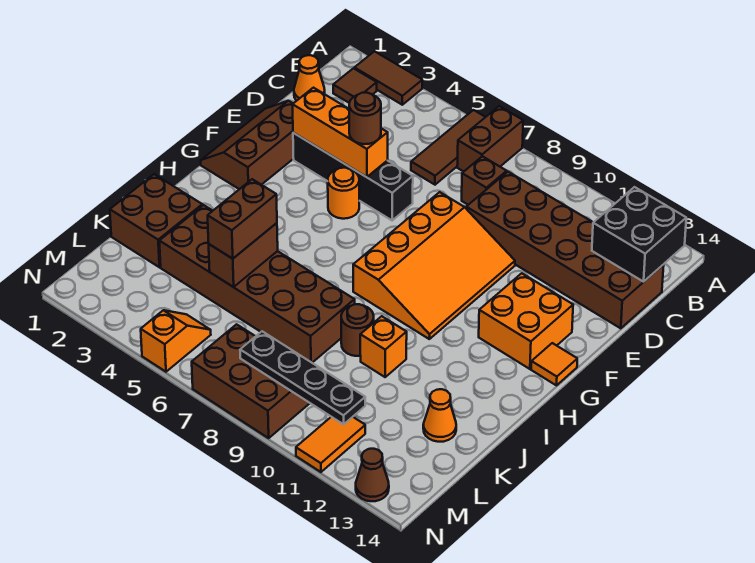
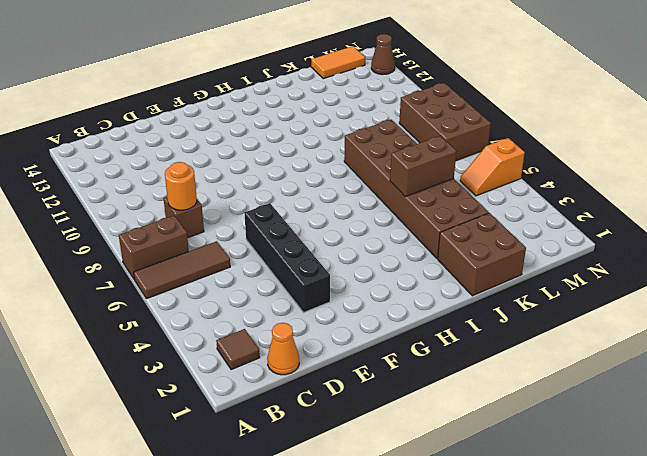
orange round brick C8 level 2 -> orange round brick F5 level 1
orange tile L14:M14 level 1 -> orange tile M11:N11 level 1
none -> brown tile A2:A3 level 1
none -> brown brick C9:D14 level 1
none -> brown slope E1:G2 level 1 top 2

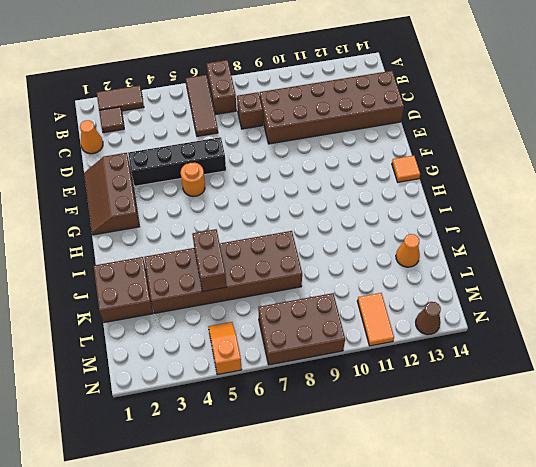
none -> orange slope E8:H10 level 1 top 8
none -> orange brick F12:G13 level 1
none -> brown round brick J9 level 1

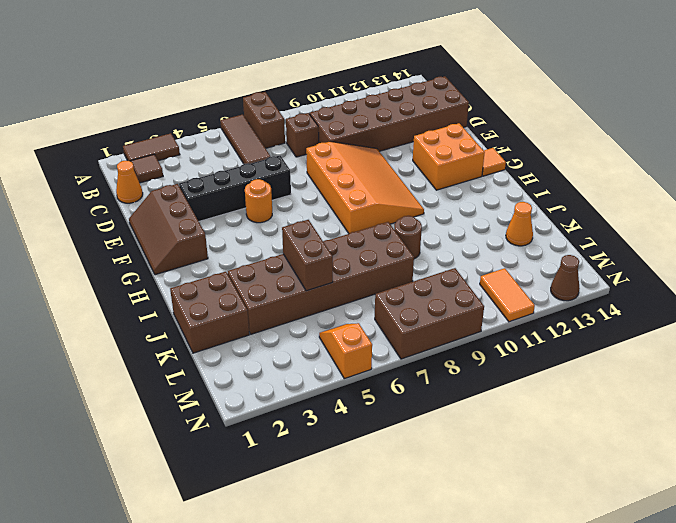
none -> orange brick J10 level 1
none -> black brick B13:C14 level 2
none -> orange brick E3:E5 level 2

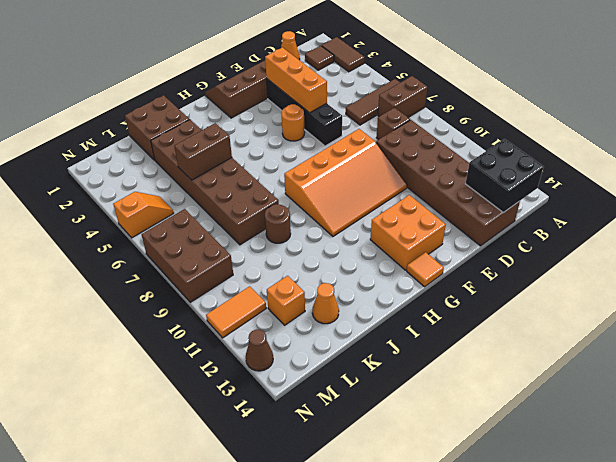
orange brick L12 level 1 -> orange brick J10 level 1
none -> black plate M8:M11 level 2
none -> brown round brick E5 level 3
none -> brown brick J5:K5 level 3

